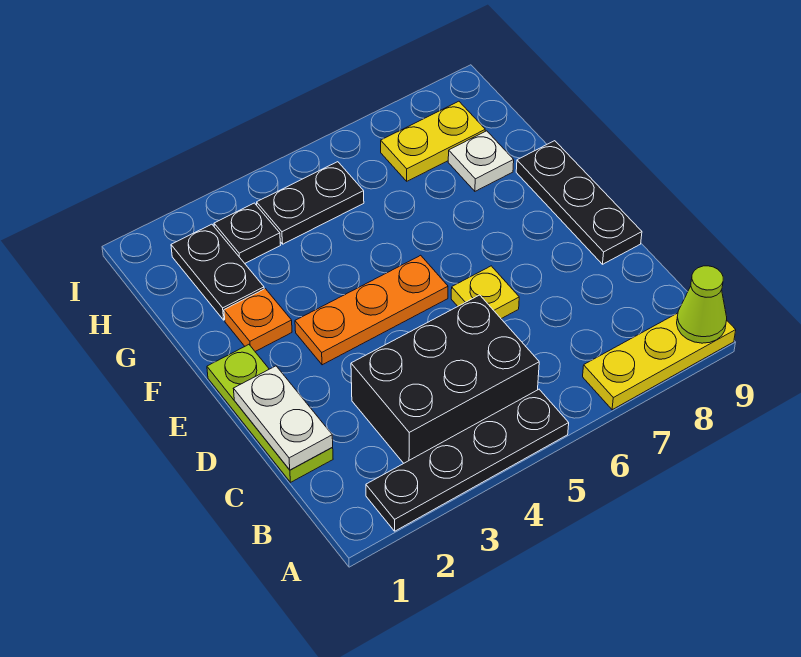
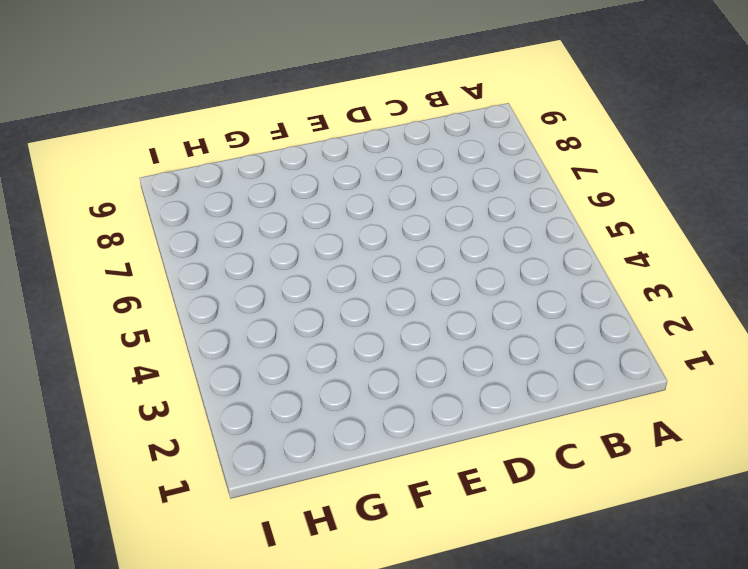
none -> black plate A2:A5 level 1
none -> yellow plate A7:A9 level 1
none -> black brick B3:C5 level 1

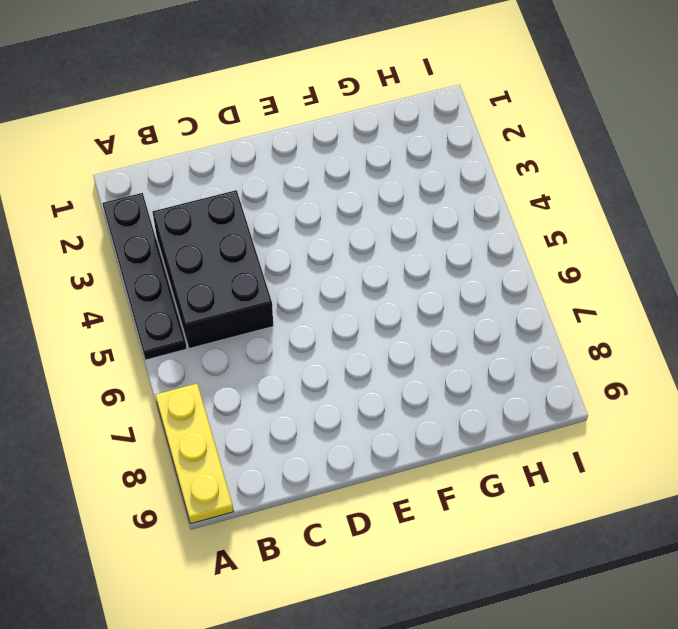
none -> lime plate C1:E1 level 1
none -> yellow plate D6 level 1
none -> black plate D9:F9 level 1

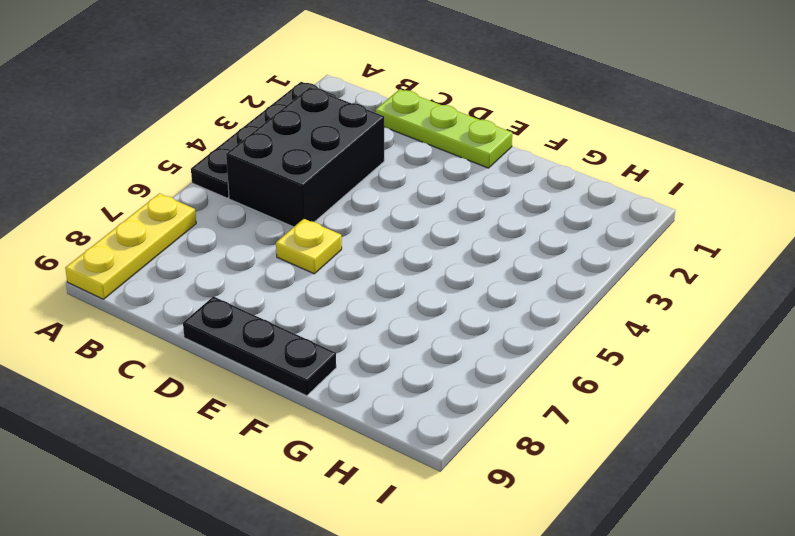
none -> orange plate E3:E5 level 1
none -> orange plate F2 level 1
none -> black plate G2:H2 level 1

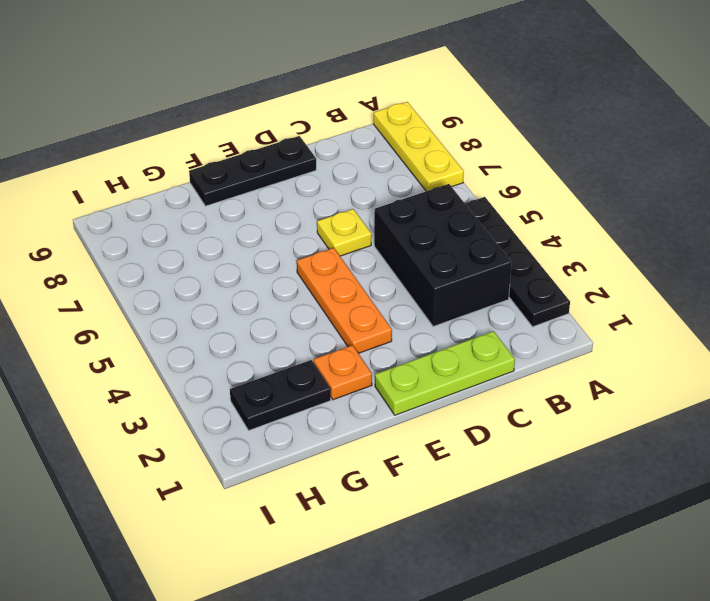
none -> white plate G8 level 1
none -> black plate H3 level 1
none -> black plate H4:H5 level 1

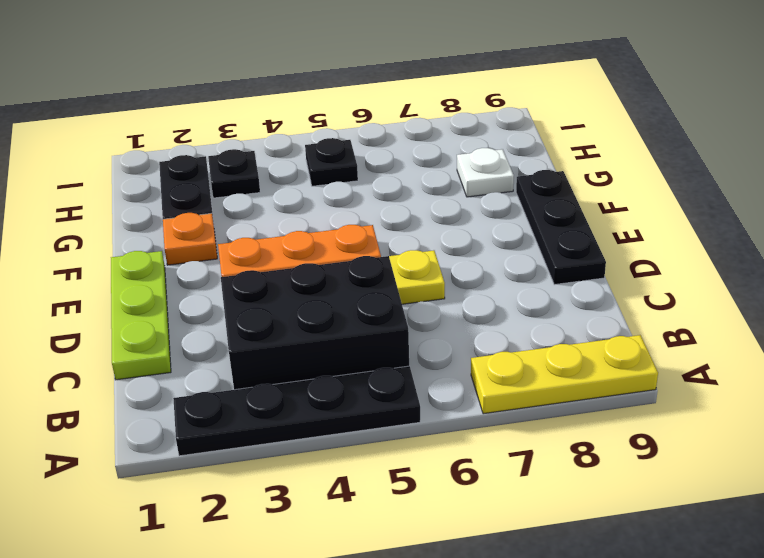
black plate H5 level 1 -> black plate H4:H5 level 1
none -> yellow plate H7:H8 level 1
none -> lime cone A9 level 2
none -> white plate C1:D1 level 2

